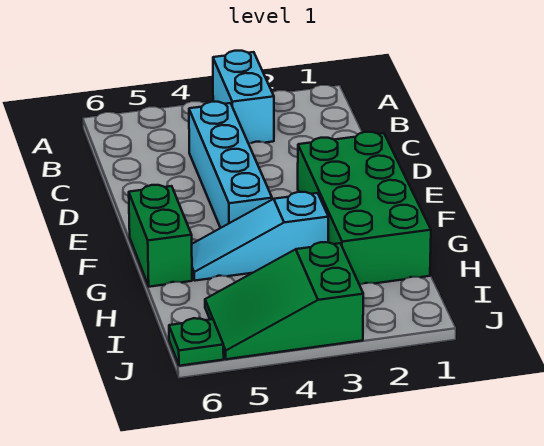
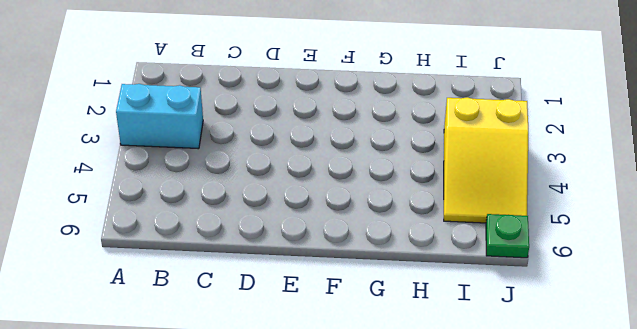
yellow slope I3:J5 level 1 top 3 -> green slope I3:J5 level 1 top 3
none -> cyan brick C4:F4 level 1
none -> green brick E1:H2 level 1

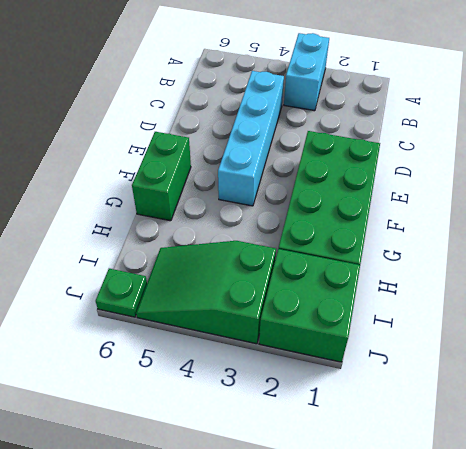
green brick I1:J2 level 1 -> none
none -> cyan slope G3:G5 level 1 top 3

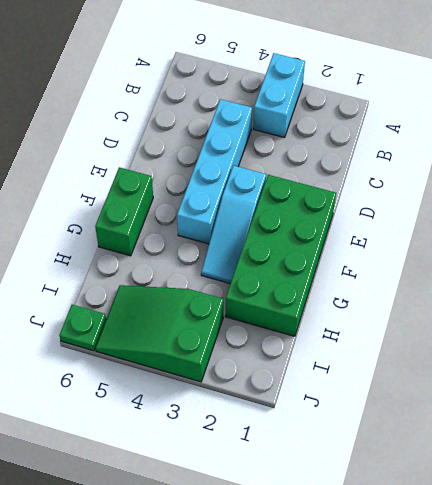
cyan slope E3:G3 level 1 top E -> cyan slope G3:G5 level 1 top 3

